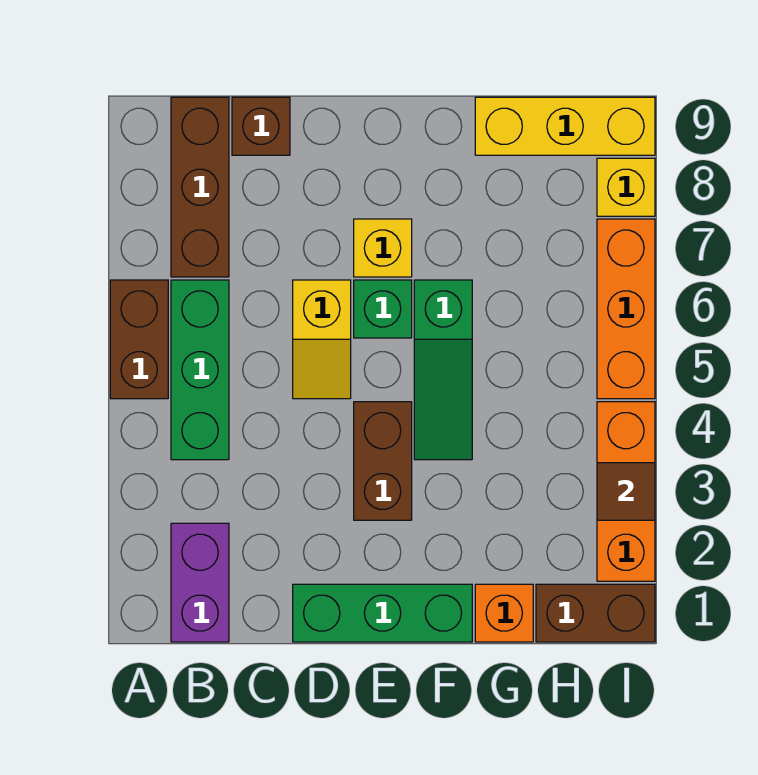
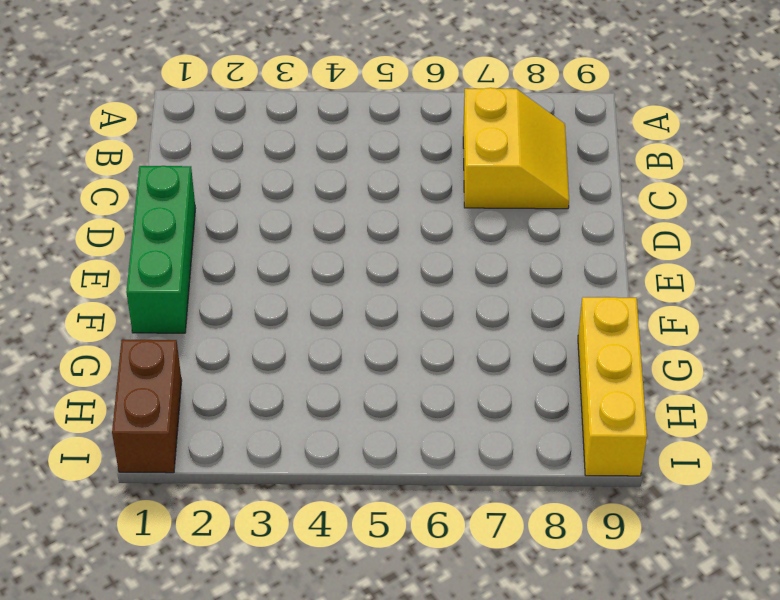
yellow slope B7:C8 level 1 top 7 -> brown brick B7:B9 level 1
none -> brown brick A5:A6 level 1
none -> purple brick B1:B2 level 1
none -> green brick B4:B6 level 1

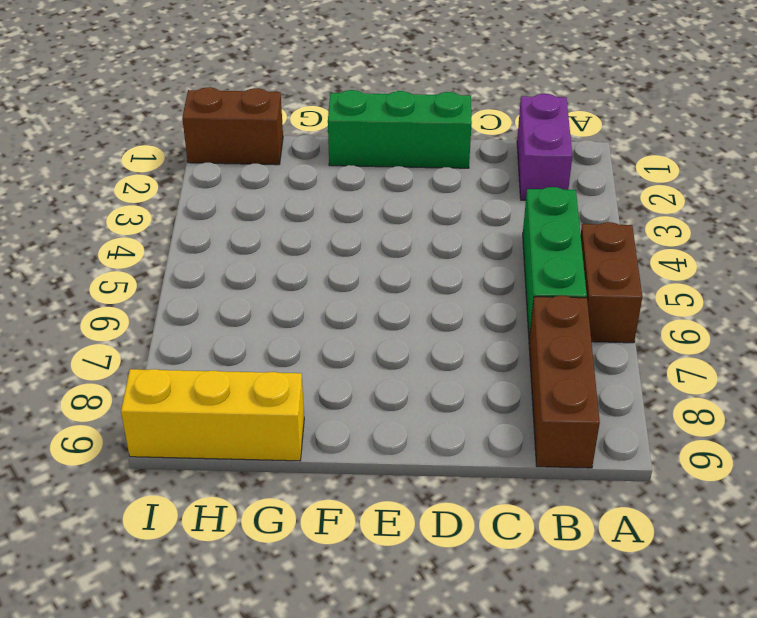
none -> brown brick C9 level 1
none -> yellow slope D5:D6 level 1 top 6
none -> brown brick E3:E4 level 1

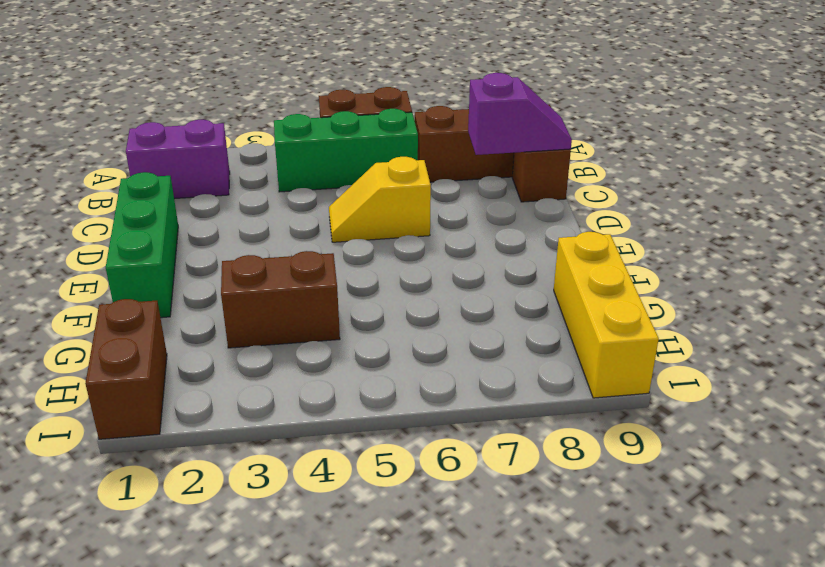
purple slope C8:C9 level 2 top 8 -> none
brown brick G3:G4 level 1 -> brown brick E3:E4 level 1
none -> green brick E6 level 1
none -> yellow brick E7 level 1
none -> green slope F4:F6 level 1 top 6

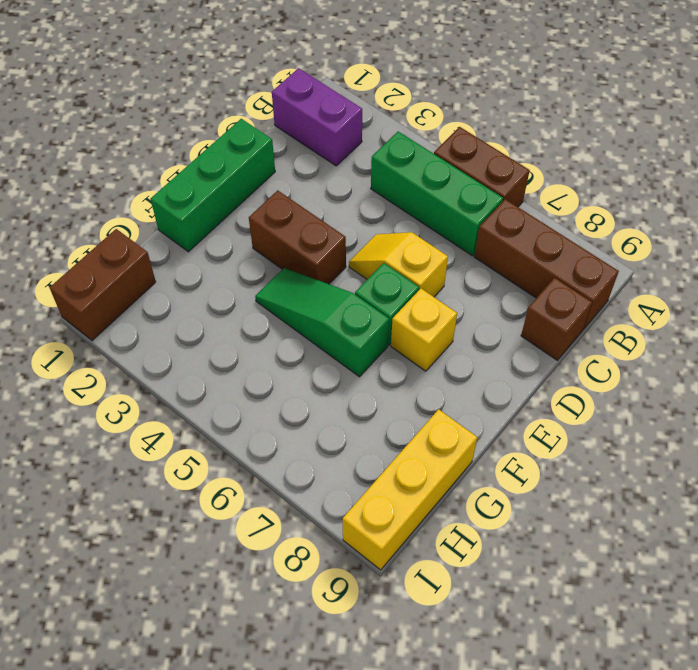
none -> orange brick G1 level 1
none -> orange brick I2:I4 level 1
none -> orange brick I5:I7 level 1

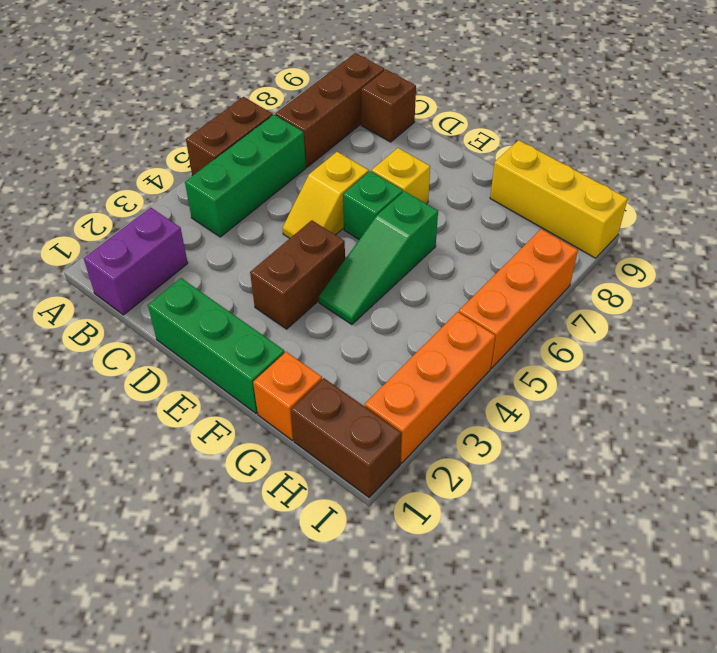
none -> yellow brick I8 level 1
none -> brown tile I3 level 2

